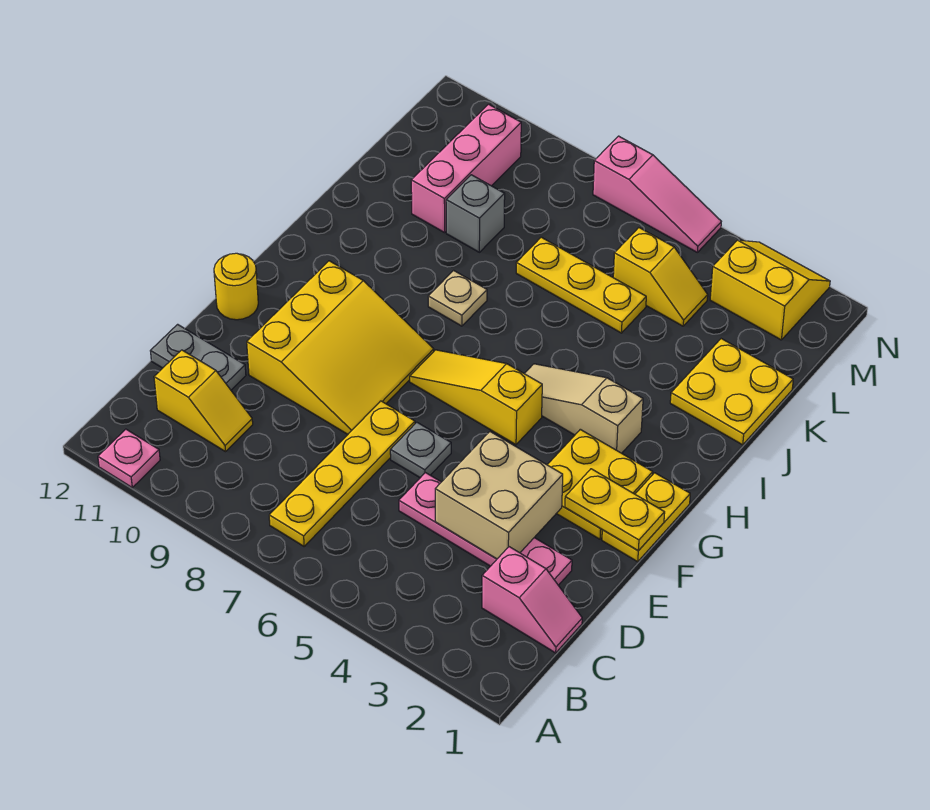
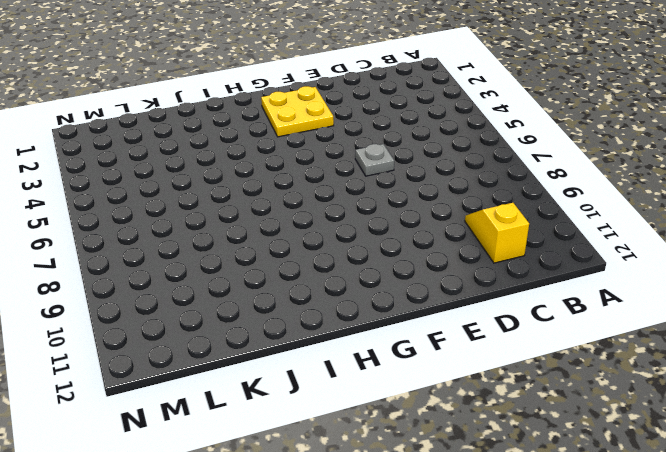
none -> pink plate A11 level 1
none -> yellow plate B7:E7 level 1
none -> pink slope C1:C2 level 1 top 2

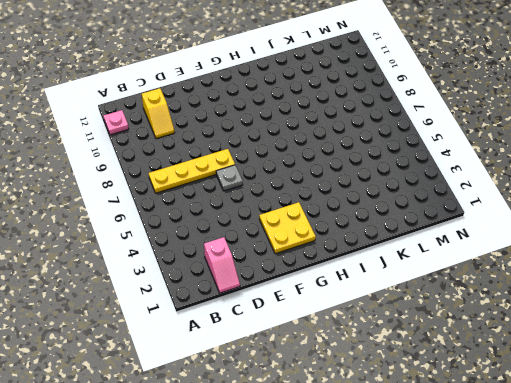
none -> pink plate D2:D5 level 1
none -> grey plate D11:D12 level 1
none -> yellow slope E8:G10 level 1 top 10

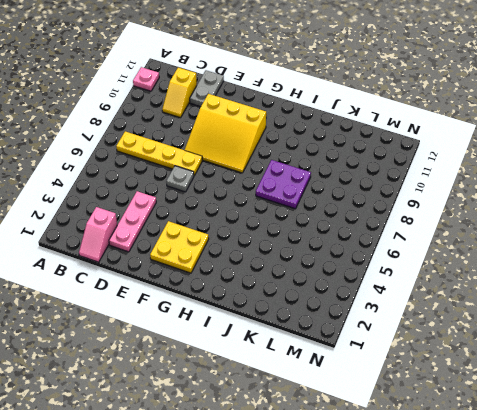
pink plate D2:D4 level 1 -> pink plate D2:D5 level 1
purple plate I7:J8 level 1 -> tan plate I8 level 1
none -> yellow plate F1:G1 level 1
none -> yellow round brick F12 level 1
none -> yellow slope G5:G7 level 1 top 5

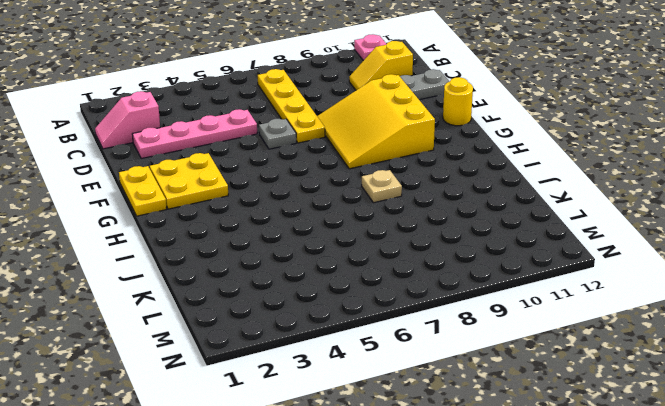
none -> yellow slope G5:G7 level 1 top 5
none -> tan slope H3:H5 level 1 top 3
none -> yellow plate J1:K2 level 1

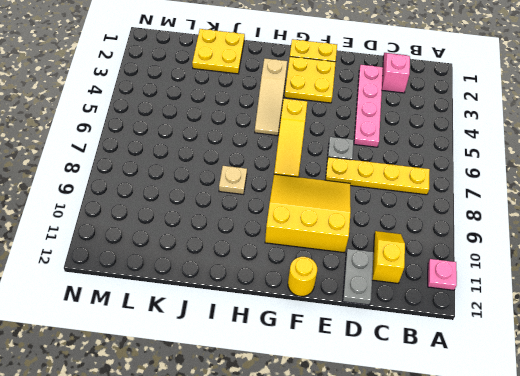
none -> yellow plate K5:K7 level 1
none -> grey brick K9 level 1
none -> pink brick K10:M10 level 1

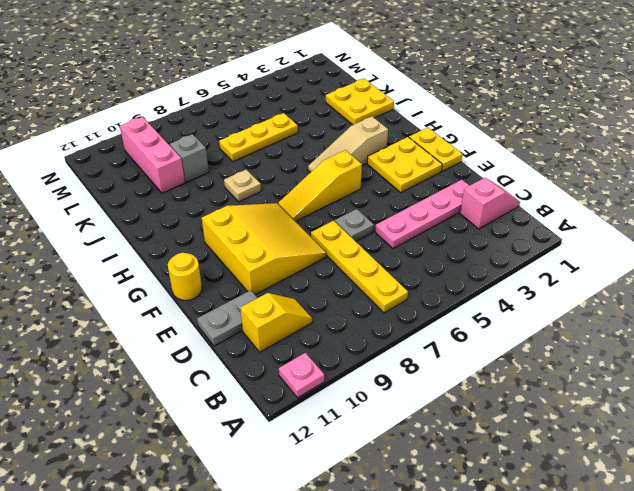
none -> yellow slope L4:L5 level 1 top 5
none -> yellow slope M2:N3 level 1 top M
none -> pink slope N5:N7 level 1 top 7

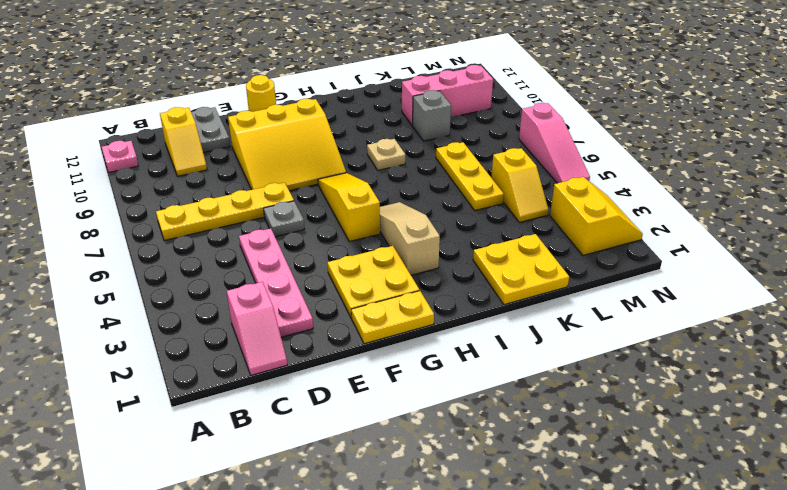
none -> tan brick D3:E4 level 2
none -> yellow plate F1:F2 level 2

